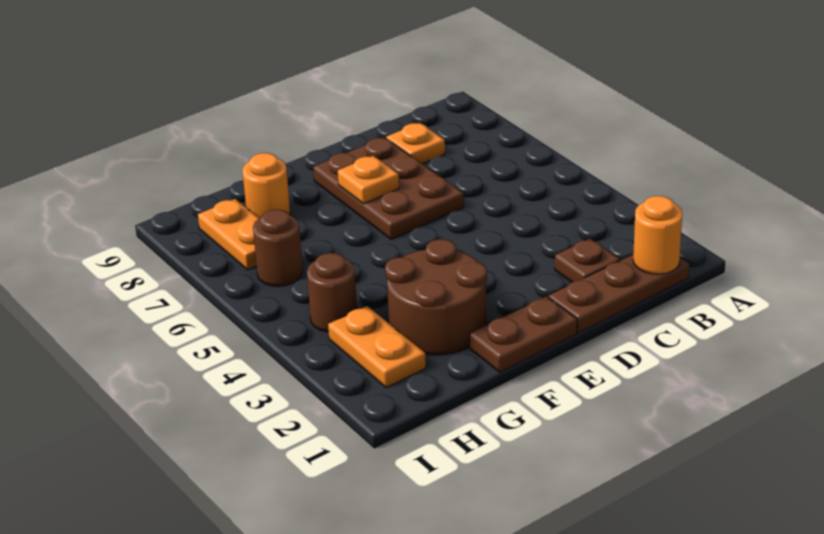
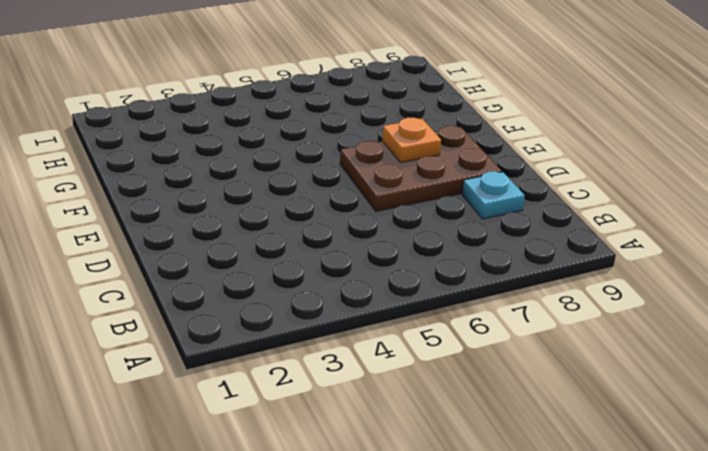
cyan plate C8 level 1 -> orange plate C8 level 1
none -> brown plate B1:D1 level 1
none -> brown plate C2 level 1
none -> brown plate E1:F1 level 1

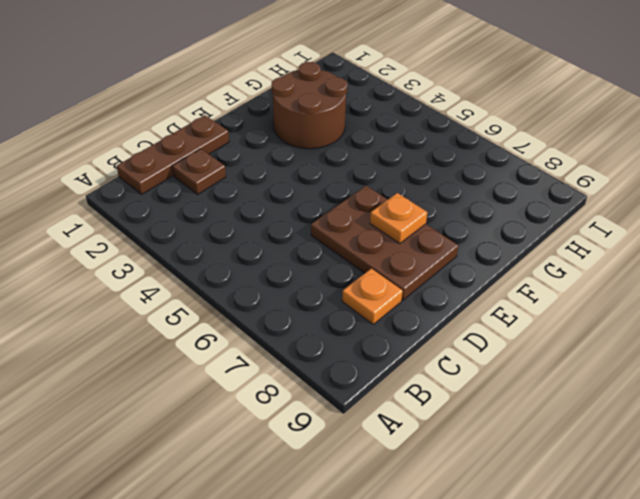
none -> brown plate E1:F1 level 1
none -> orange round brick G8 level 1
none -> orange plate H2:H3 level 1

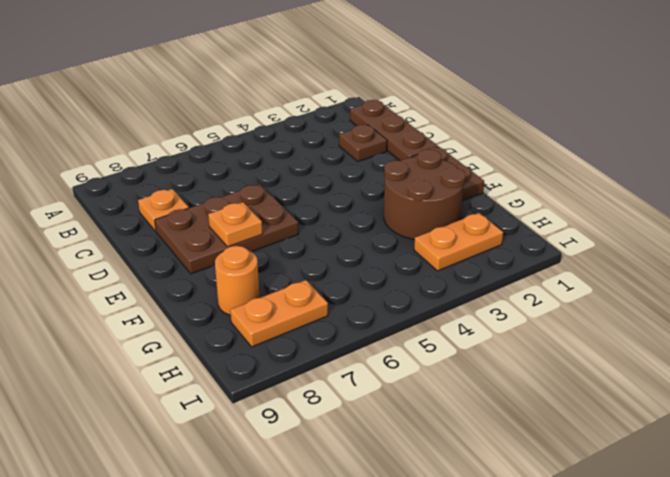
none -> brown round brick H4 level 1
none -> brown round brick H6 level 1
none -> orange round brick B1 level 2

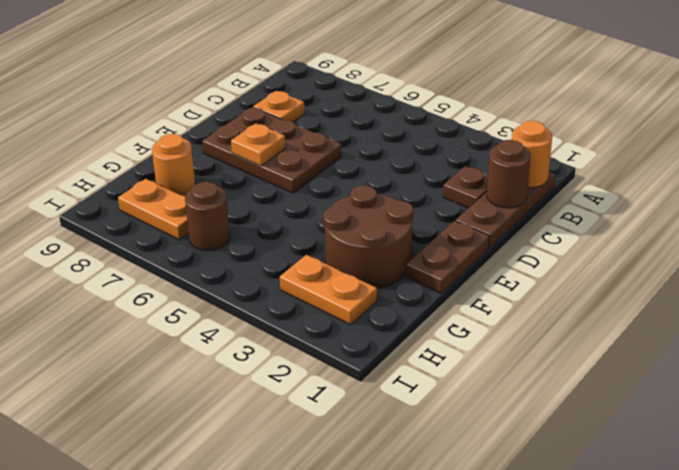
brown round brick C1 level 2 -> brown round brick H4 level 1

